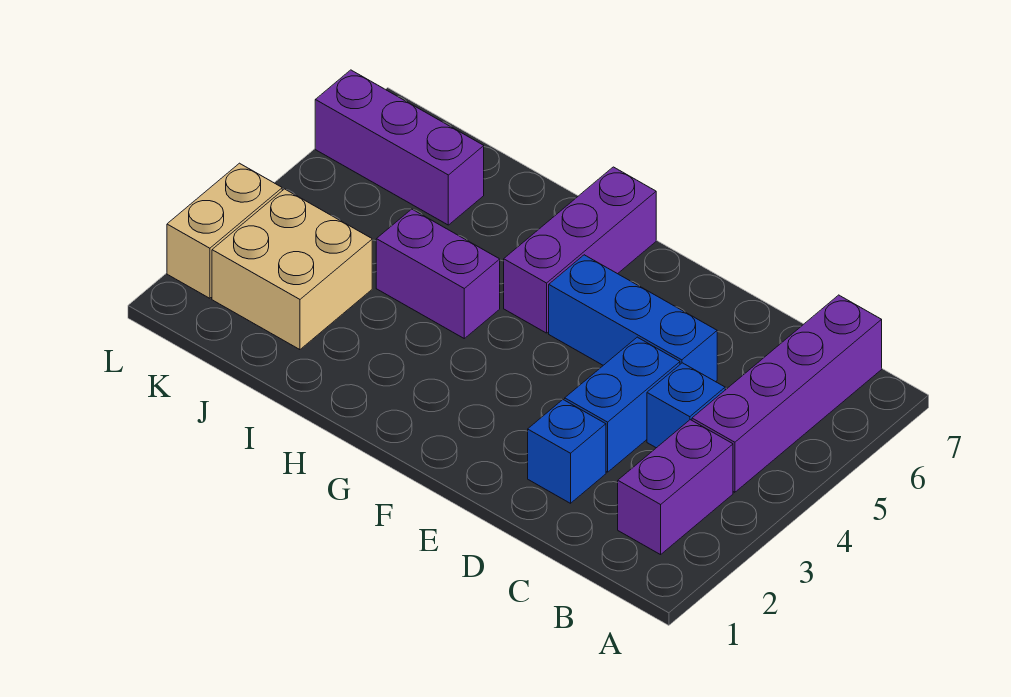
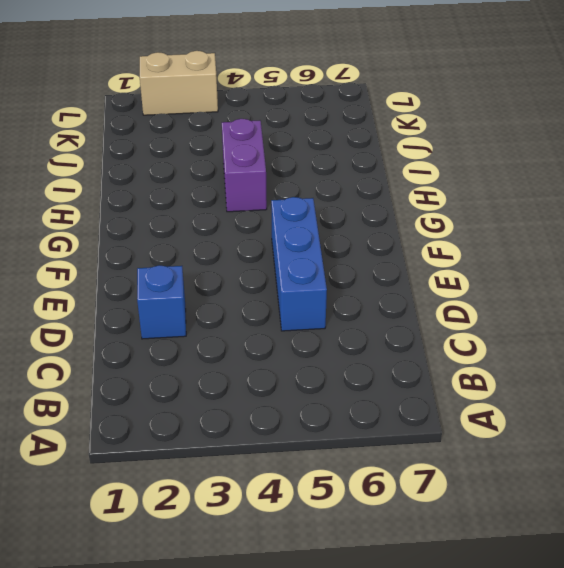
none -> purple brick B2:B3 level 1
none -> purple brick B4:B7 level 1

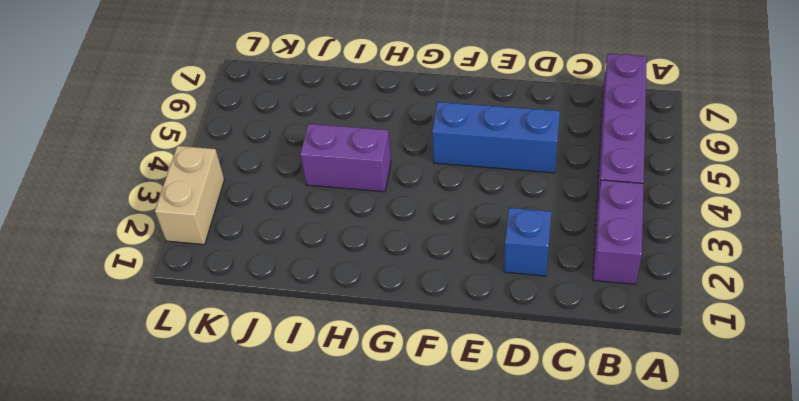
none -> blue brick C4 level 1
none -> blue brick D3:D4 level 1

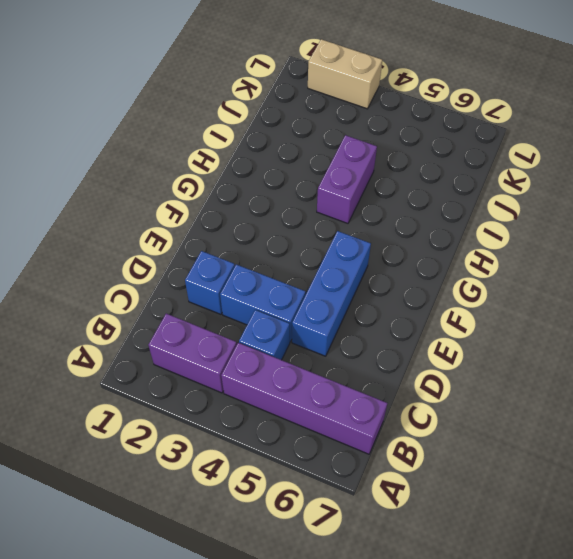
none -> purple brick G5:G7 level 1
none -> tan brick J2:K3 level 1

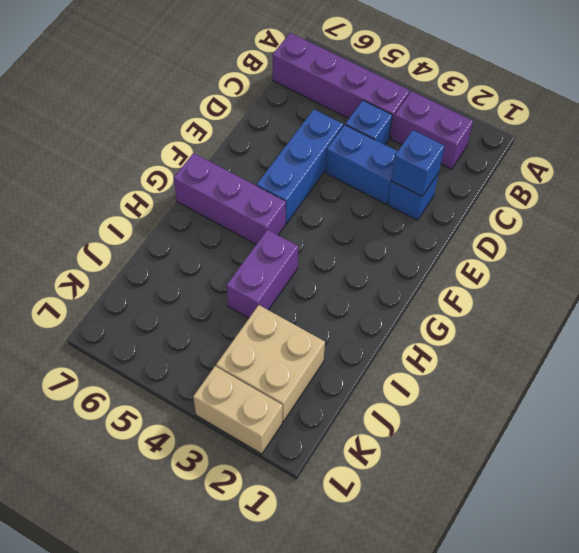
blue brick D2 level 2 -> none
none -> purple brick J6:L6 level 1

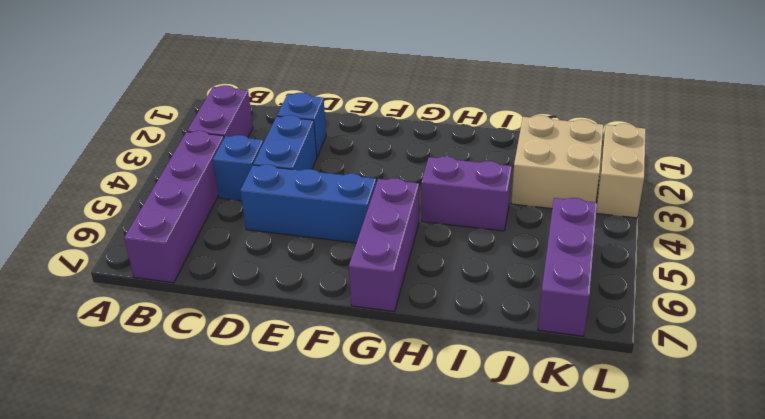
purple brick K5:K7 level 1 -> purple brick J6:L6 level 1

